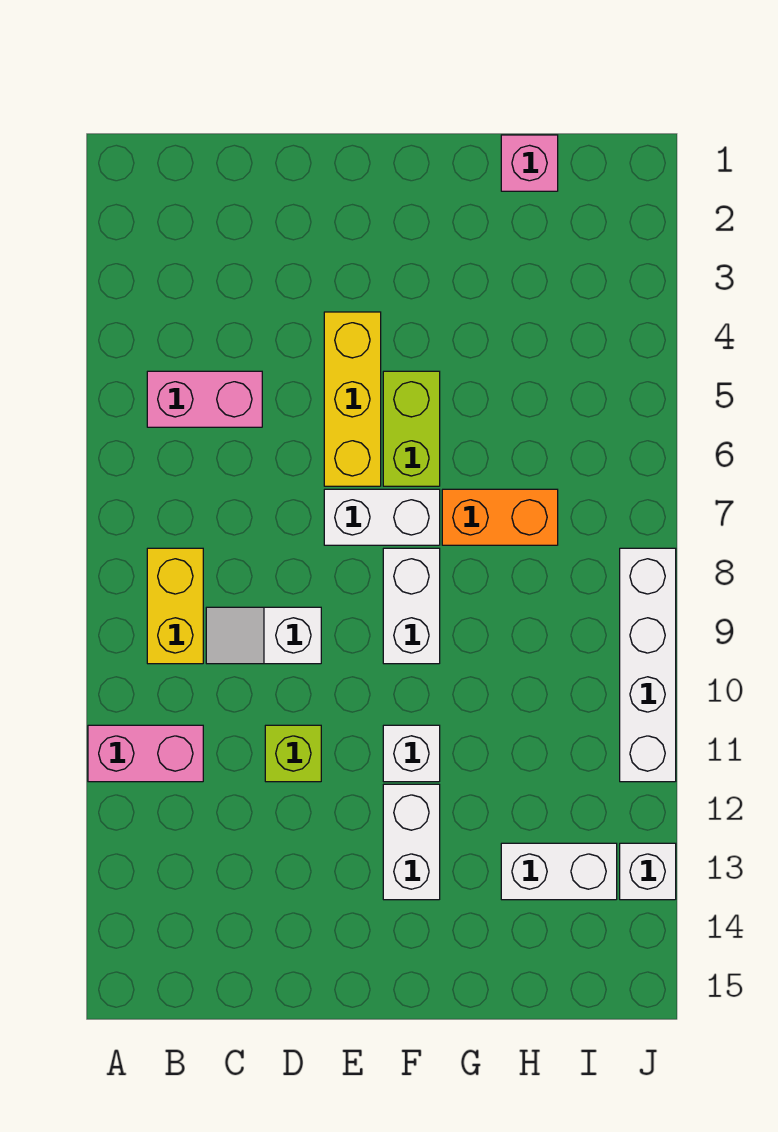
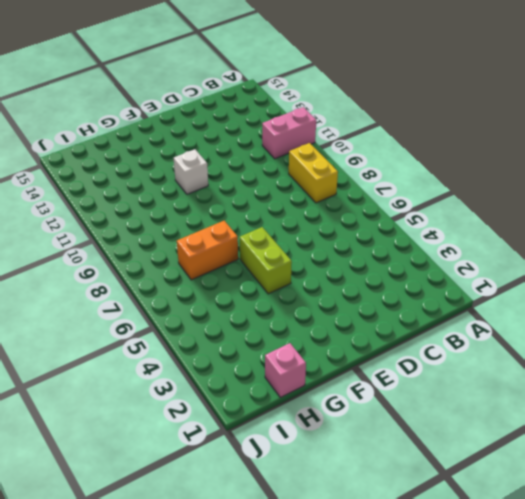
none -> pink brick B5:C5 level 1
none -> white slope C9:D9 level 1 top D
none -> lime brick D11 level 1

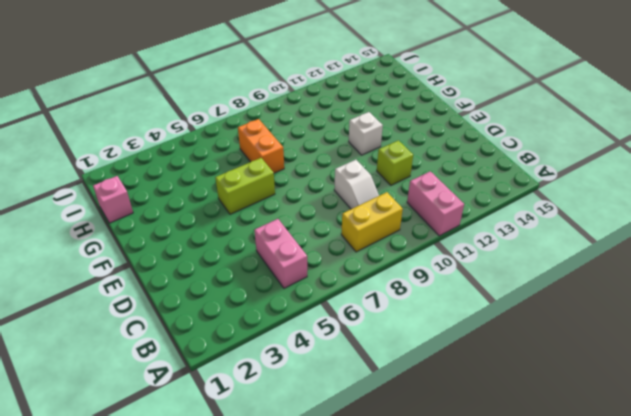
none -> yellow brick E4:E6 level 1
none -> white brick E7:F7 level 1
none -> white brick F8:F9 level 1

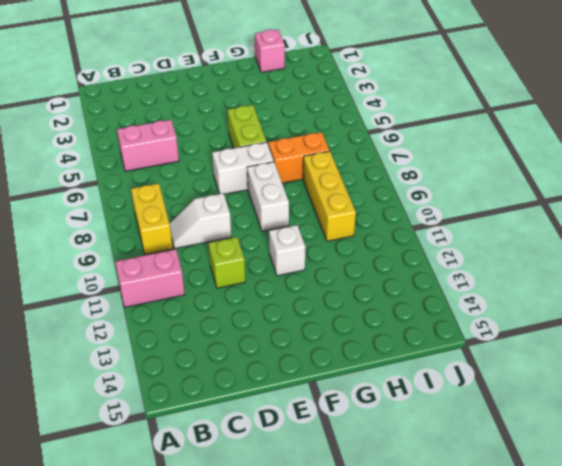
yellow brick H8:H10 level 1 -> yellow brick E4:E6 level 1
none -> white brick F12:F13 level 1
none -> white brick H13:I13 level 1
none -> white brick J8:J11 level 1

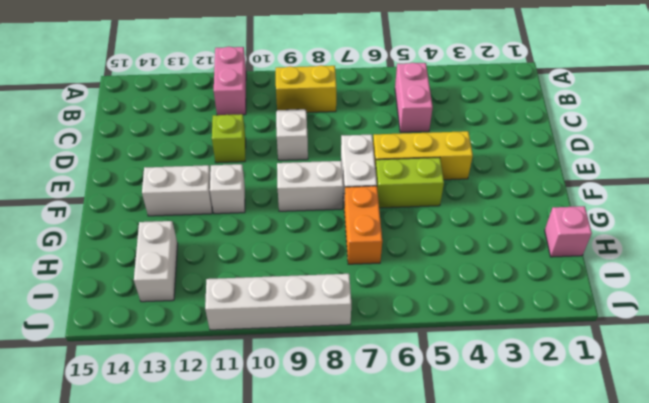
none -> white brick J13 level 1

